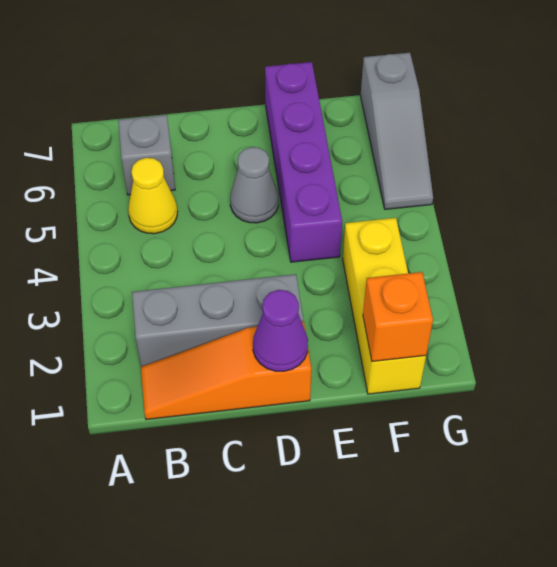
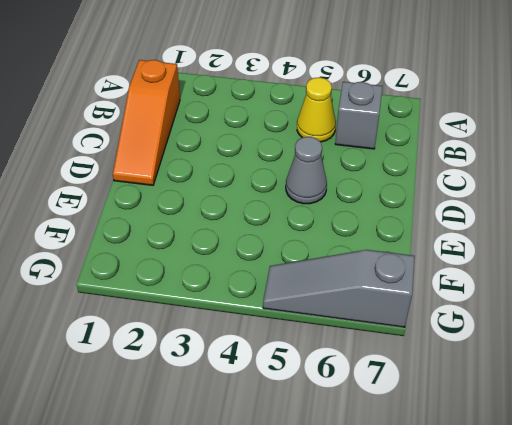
orange slope B1:D1 level 1 top B -> orange slope B1:D1 level 1 top D
none -> grey brick B2:D2 level 1
none -> purple brick E4:E7 level 1

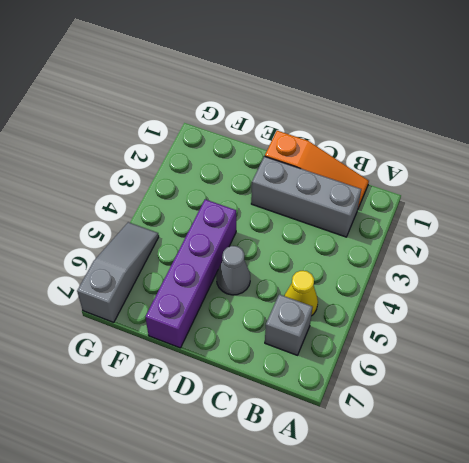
none -> yellow brick F1:F3 level 1
none -> purple cone D1 level 2

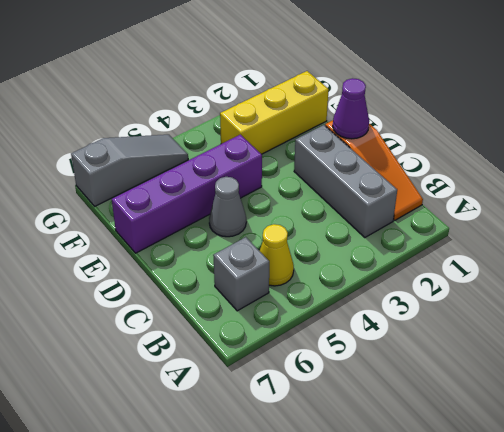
none -> orange brick F1 level 2

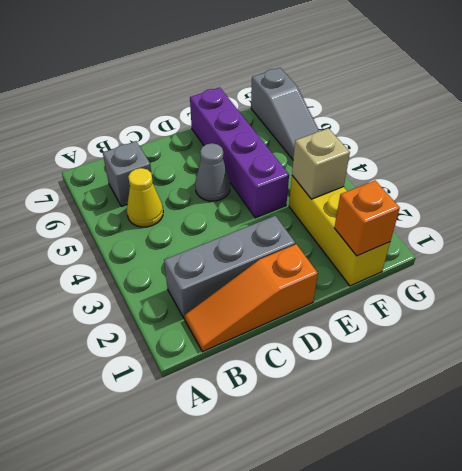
tan brick F3 level 2 -> none
none -> purple cone D1 level 2

